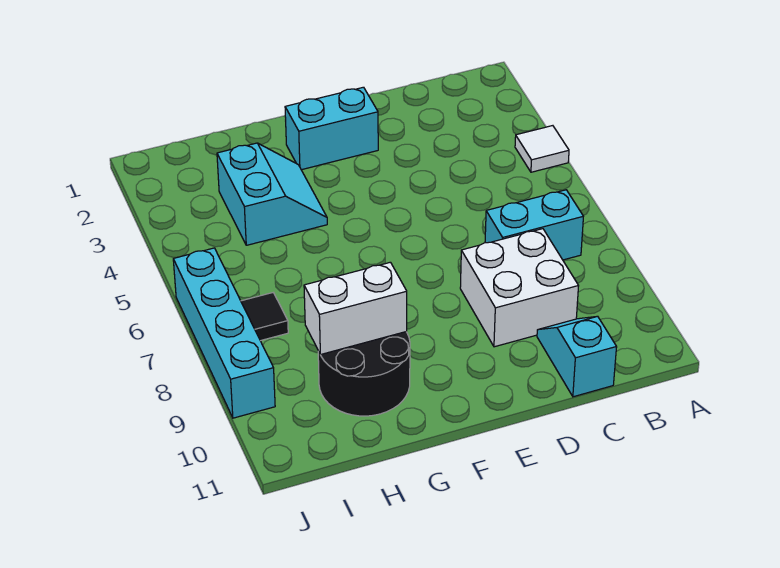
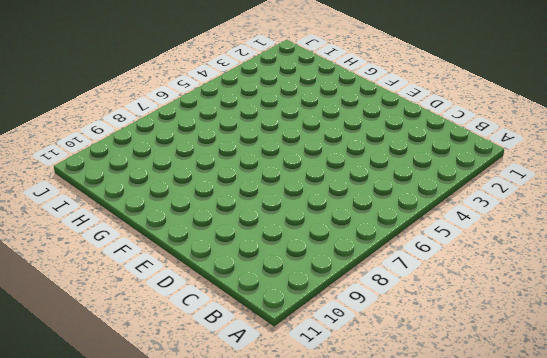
none -> white tile A4 level 1
none -> cyan brick B7:C7 level 1

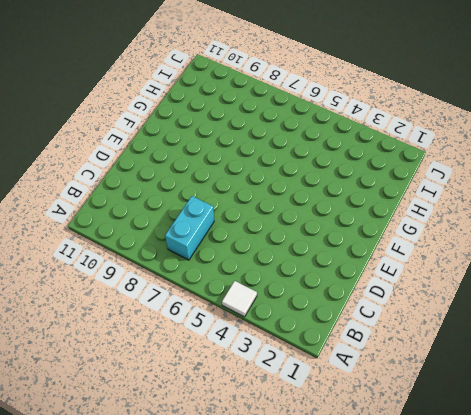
none -> white brick C8:D9 level 1
none -> cyan slope C10:C11 level 1 top 11

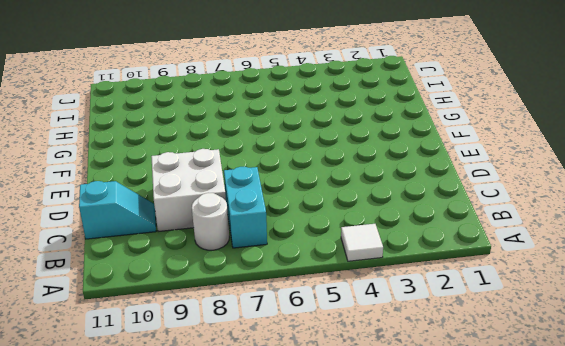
white round brick B8 level 1 -> none
none -> cyan brick E2:F2 level 1
none -> cyan slope G3:H4 level 1 top H

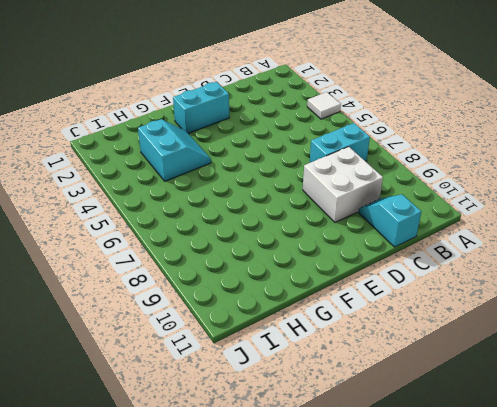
none -> black round brick G9:H10 level 1
none -> black tile I7 level 1

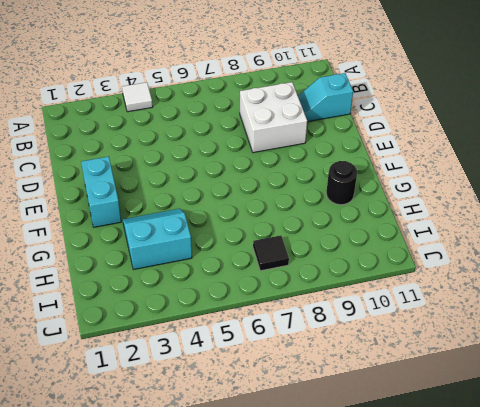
black round brick G10 level 1 -> black round brick G9:H10 level 1
none -> cyan brick B7:C7 level 1
none -> cyan brick J6:J9 level 1

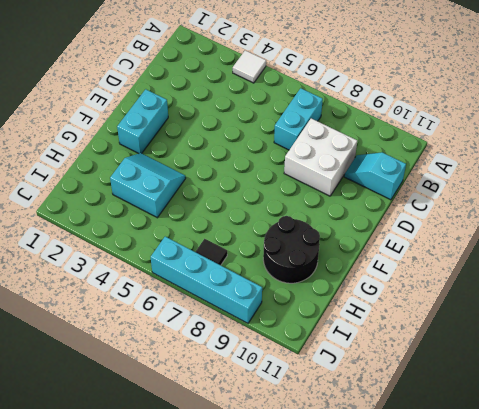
none -> white brick G9:H9 level 2

